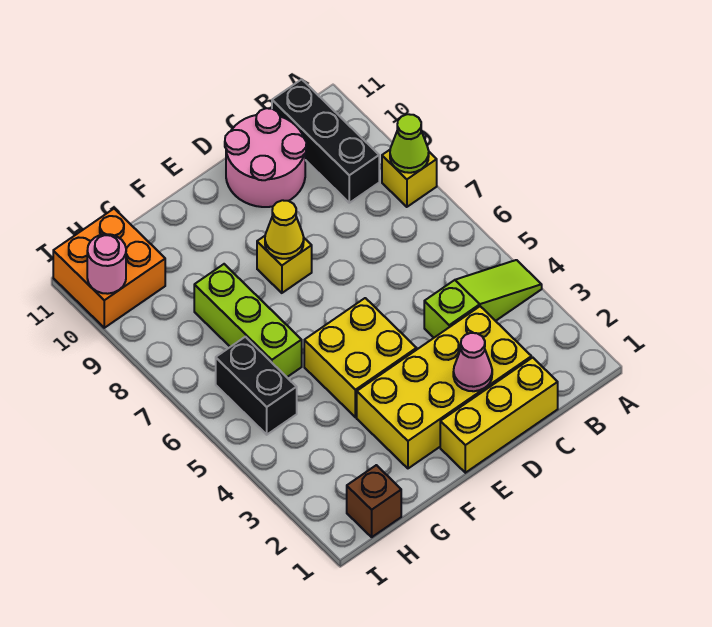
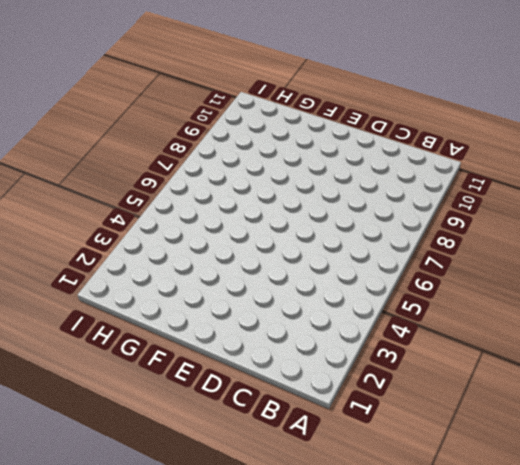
none -> lime slope A4:C4 level 1 top C
none -> yellow brick A8 level 1
none -> black brick B9:B11 level 1

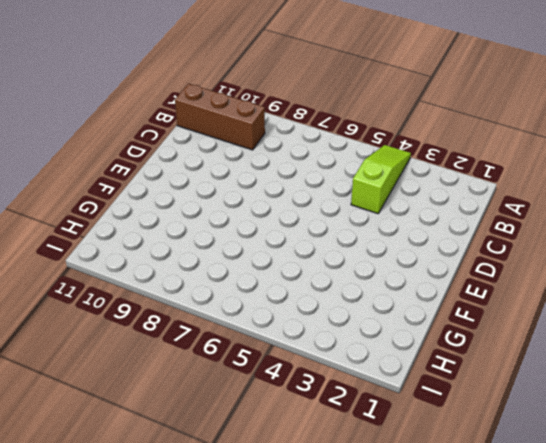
brown brick B9:B11 level 1 -> black brick B9:B11 level 1
none -> yellow brick A8 level 1
none -> yellow brick C1:E1 level 1
none -> yellow brick C2:F3 level 1

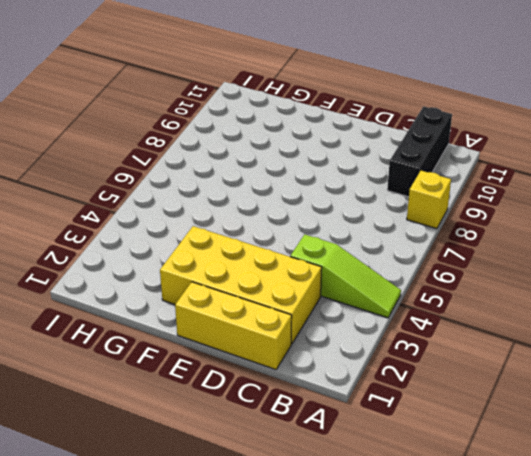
none -> pink round brick C10:D11 level 1
none -> yellow brick E4:F5 level 1
none -> yellow brick E8 level 1

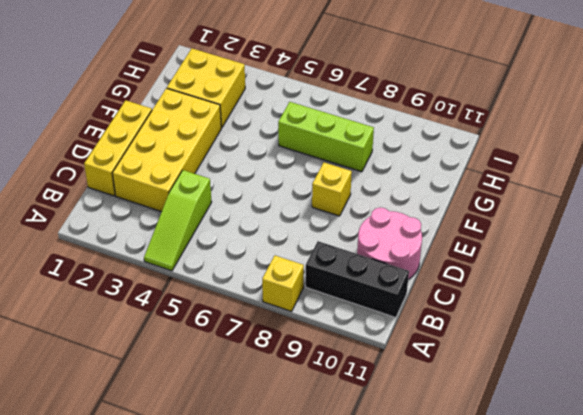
yellow brick G2:H3 level 1 -> yellow brick E4:F5 level 1
none -> brown brick H1 level 1
none -> black brick H5:H6 level 1
none -> orange brick H10:I11 level 1

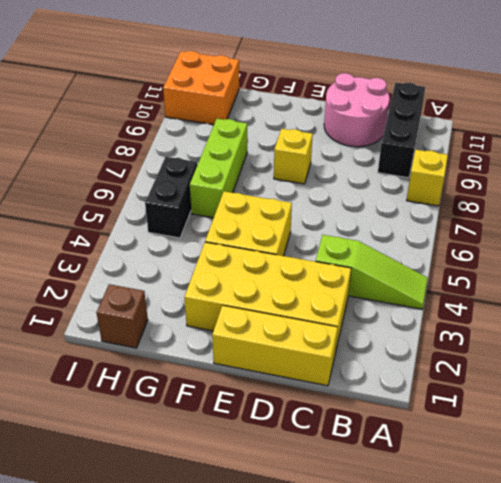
none -> lime cone A8 level 2
none -> pink cone D2 level 2
none -> yellow cone E8 level 2

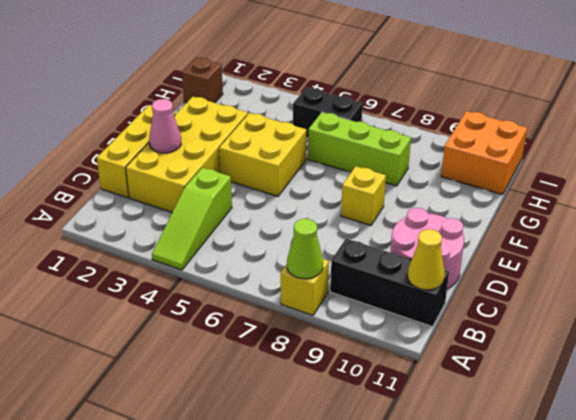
yellow cone B11 level 2 -> yellow cone E8 level 2
none -> pink round brick I10 level 2

